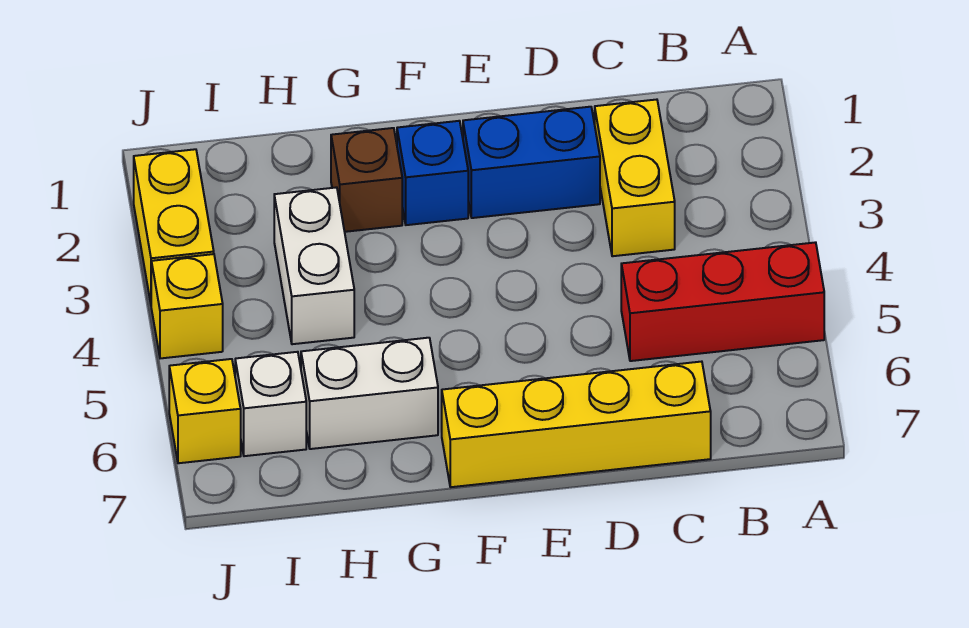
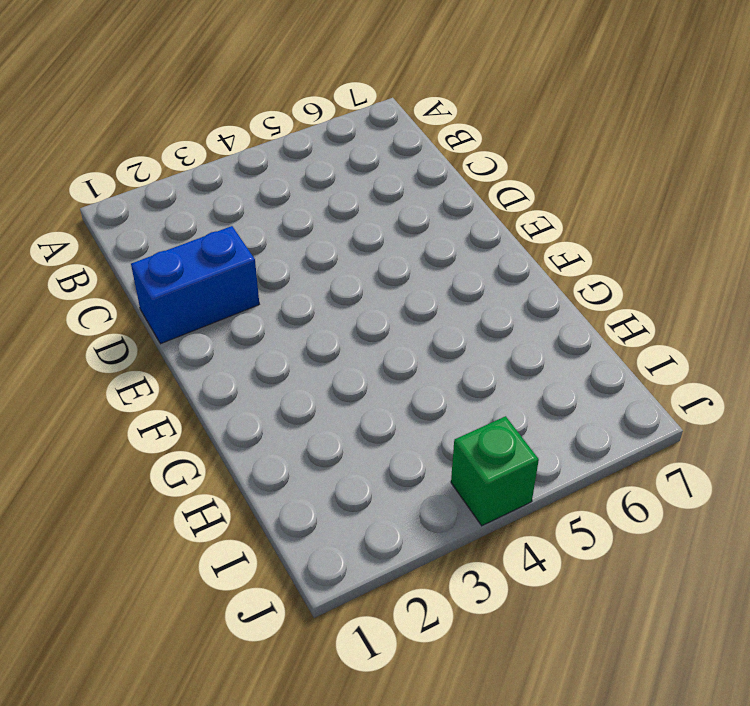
blue brick D1:D2 level 1 -> blue brick D2:E2 level 1
green brick J4 level 1 -> yellow brick J4 level 1
none -> red brick A5:C5 level 1
none -> yellow brick C2:C3 level 1
none -> yellow brick C7:F7 level 1

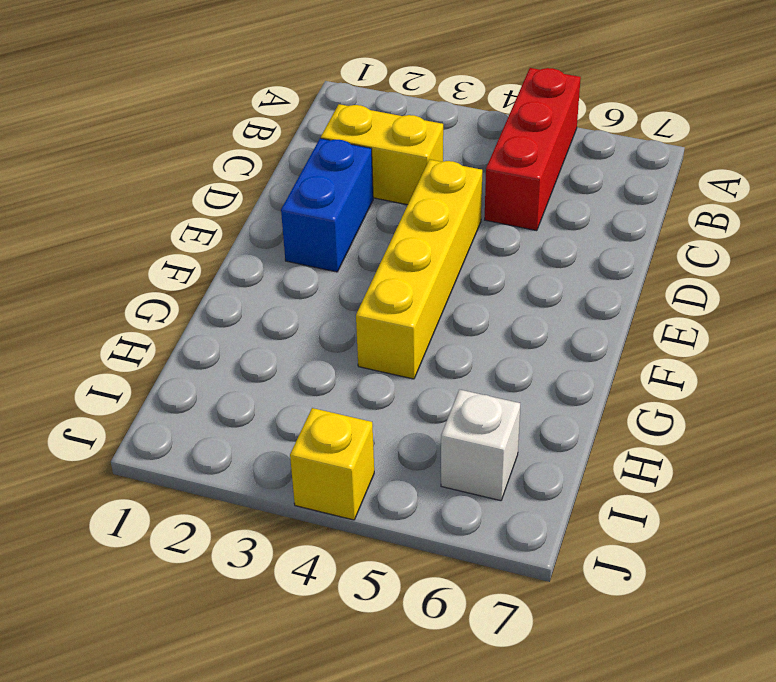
yellow brick D4:G4 level 1 -> yellow brick C7:F7 level 1
none -> blue brick F2 level 1
none -> brown brick G2 level 1
none -> white brick G6:H6 level 1

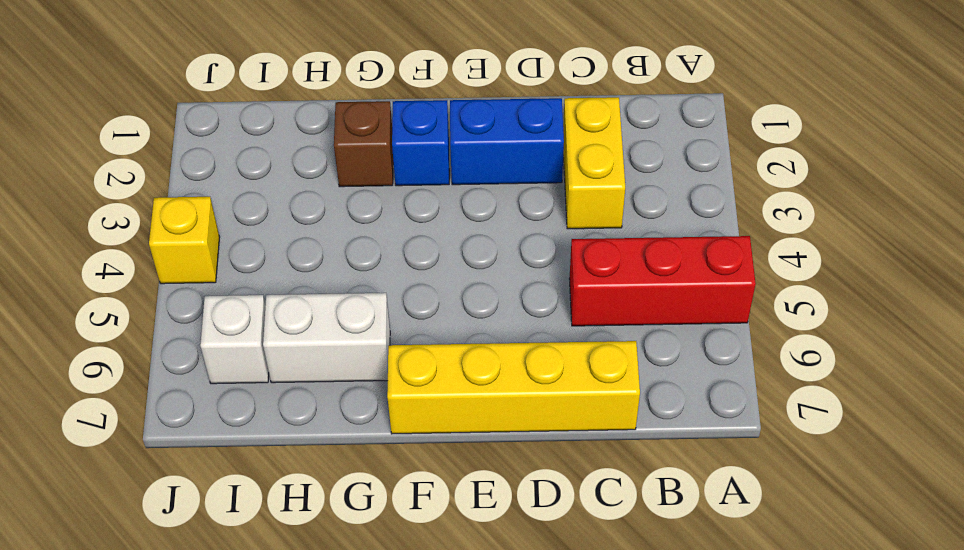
none -> white brick H3:H4 level 1
none -> yellow brick J2:J3 level 1
none -> yellow brick J6 level 1

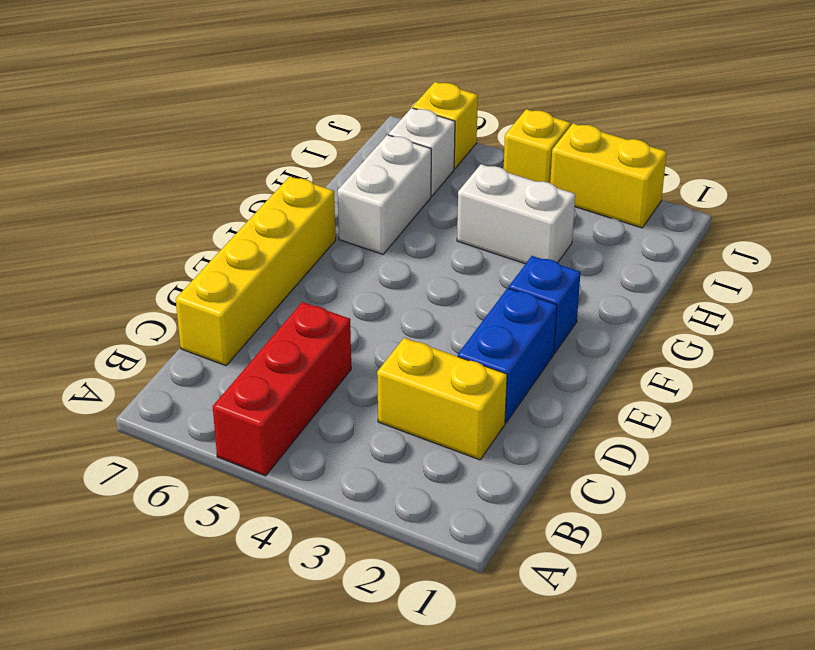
none -> brown brick G2 level 1

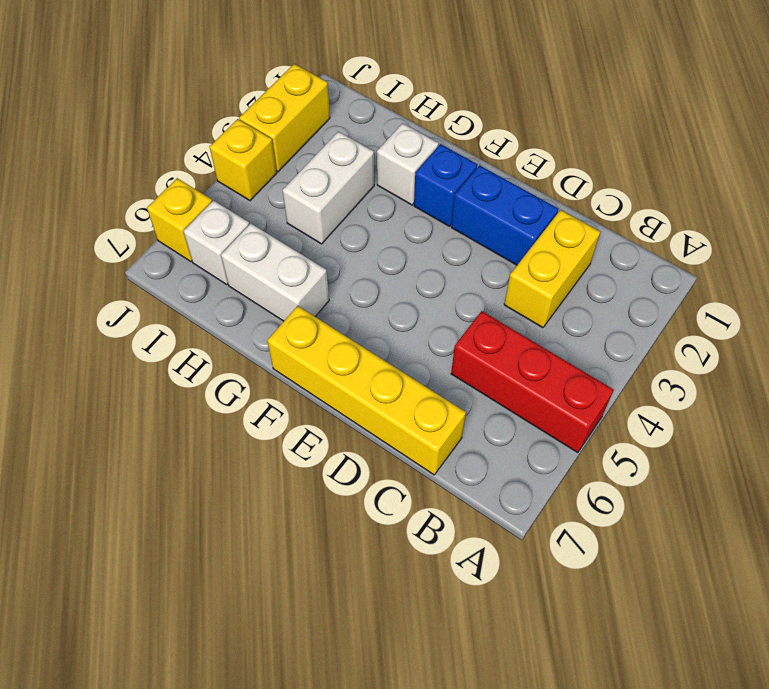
white brick G2 level 1 -> brown brick G2 level 1

